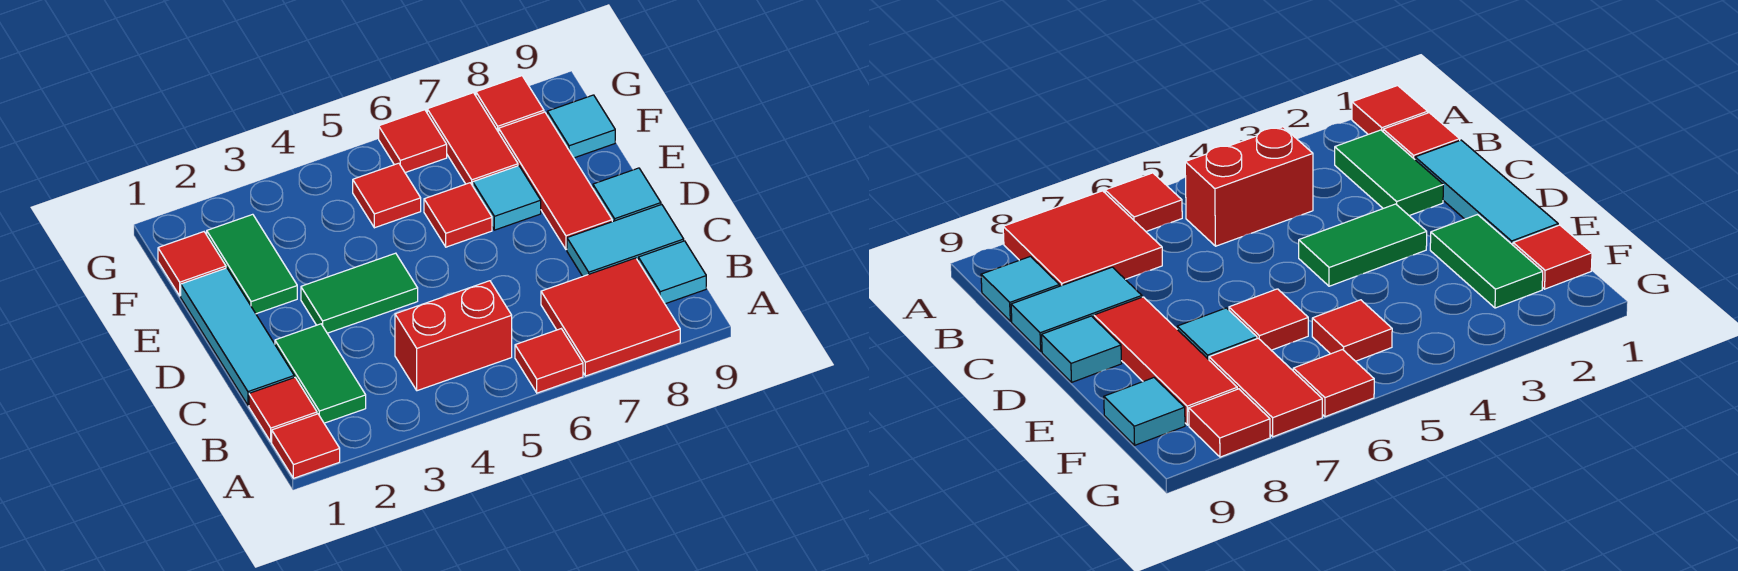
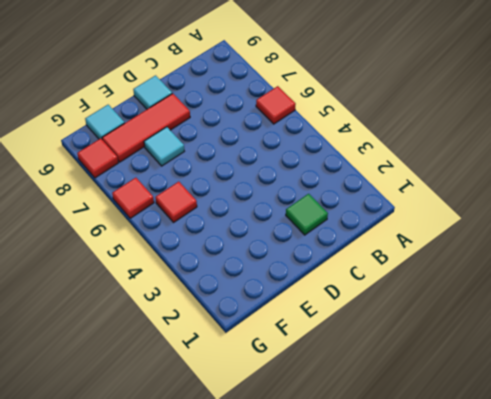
green tile C2 level 1 -> green tile B2:C2 level 1
none -> red tile A1 level 1
none -> red tile A7:B8 level 1
none -> red tile B1 level 1

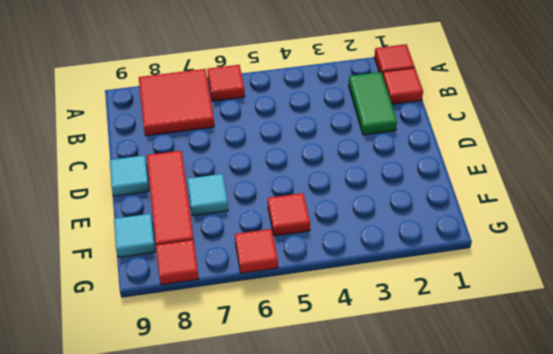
none -> red brick B4:B5 level 1
none -> cyan tile B9 level 1
none -> cyan tile C1:E1 level 1

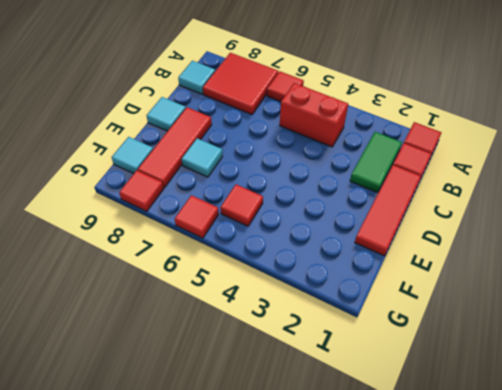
red tile C1:E1 level 1 -> cyan tile C1:E1 level 1
none -> cyan tile C8:C9 level 1
none -> green tile D3:D4 level 1
none -> green tile E2:F2 level 1

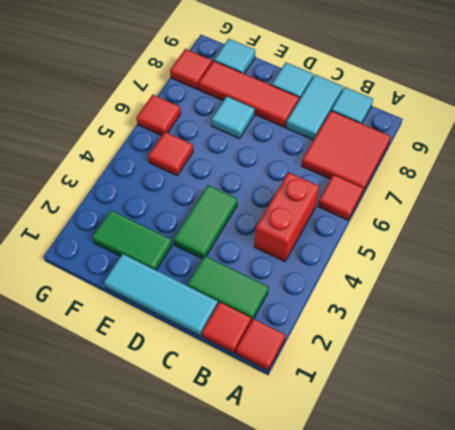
none -> red tile E6 level 1
none -> red tile F1 level 1
none -> red tile F7:G7 level 1

